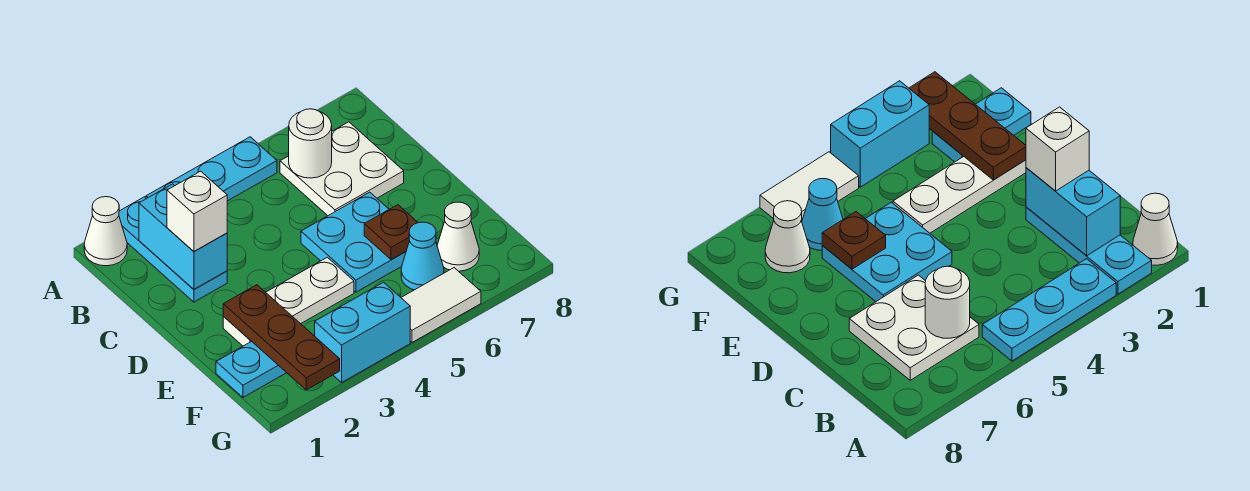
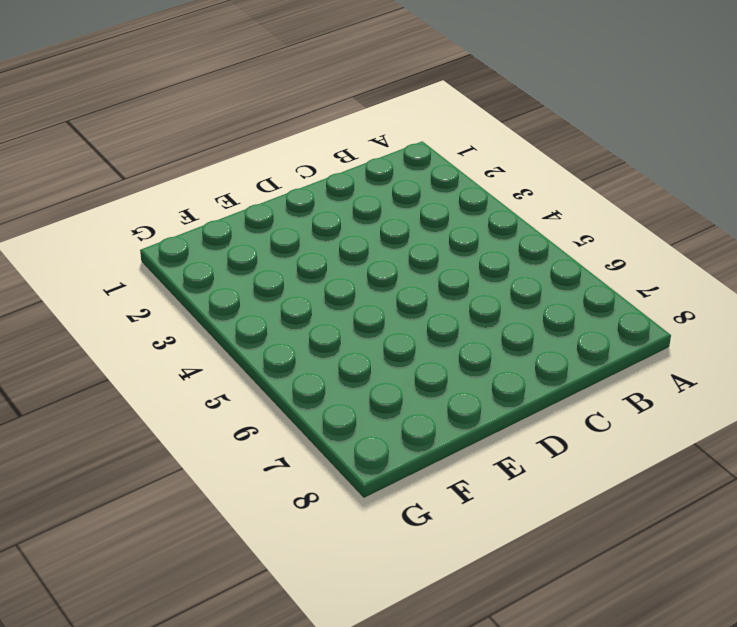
none -> white cone A1 level 1
none -> cyan plate A2:C2 level 1
none -> cyan plate A3:A5 level 1

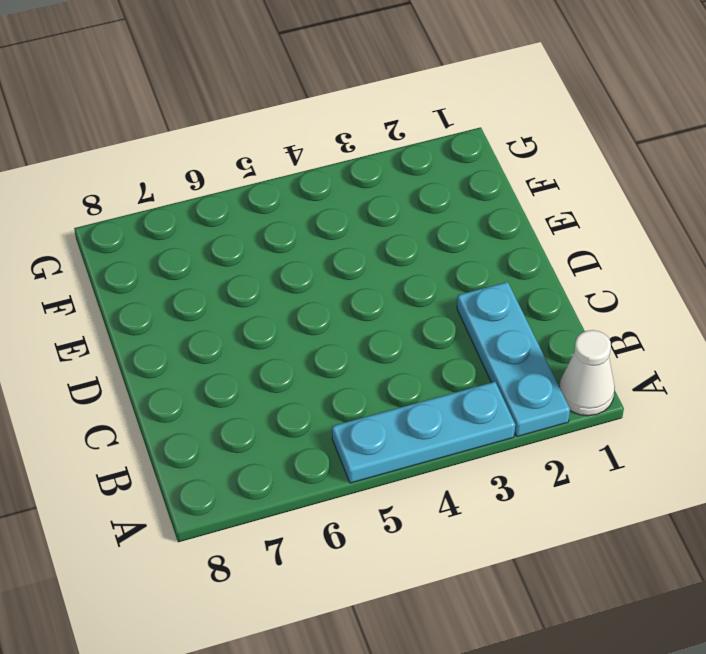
none -> white plate B6:C7 level 1
none -> cyan plate D5:E6 level 1
none -> white plate E2:E4 level 1

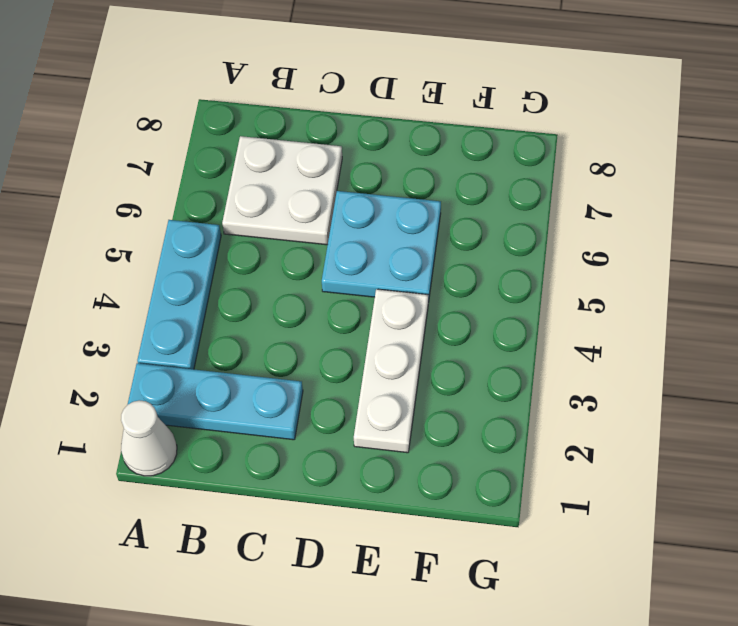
none -> cyan plate F1:F2 level 1
none -> cyan cone F6 level 1
none -> white cone F7 level 1

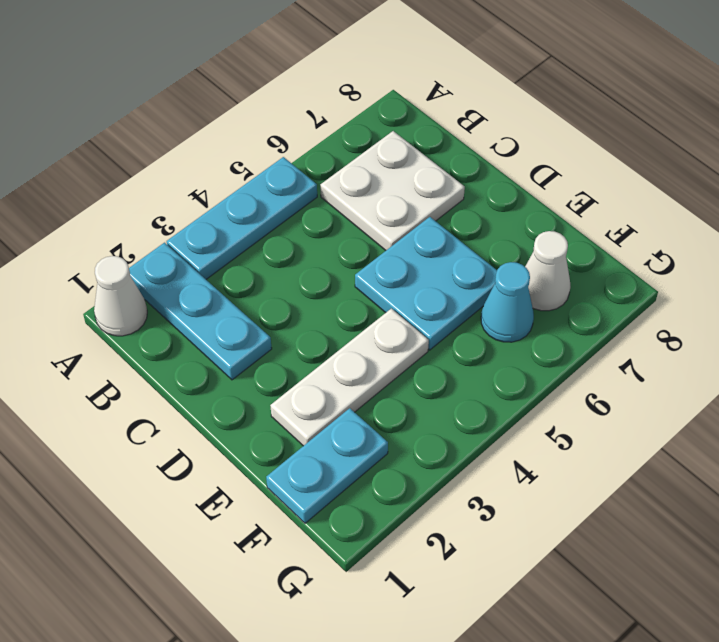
none -> cyan brick G3:G4 level 1
none -> white tile G5:G6 level 1
none -> cyan brick B2:C2 level 2

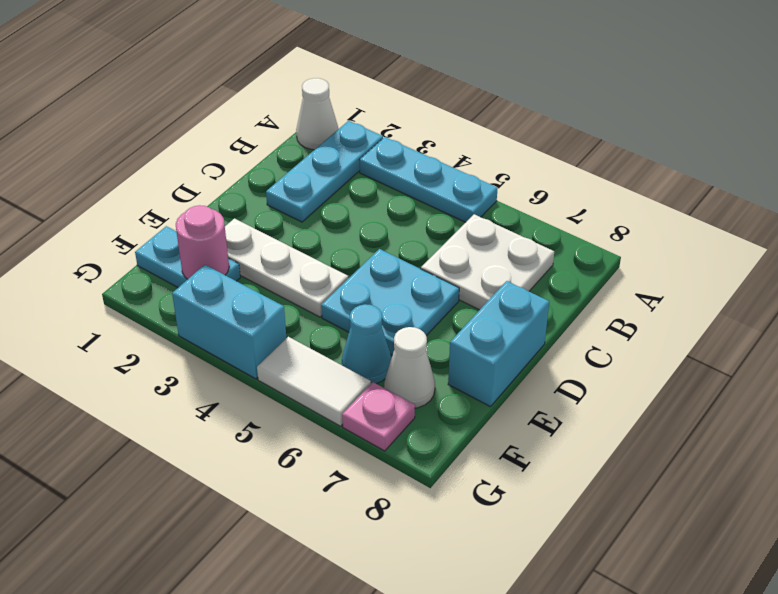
cyan brick D8:E8 level 1 -> cyan brick B2:C2 level 2
pink round brick F2 level 2 -> brown plate E2:G2 level 2
pink plate G7 level 1 -> none
none -> white round brick B6 level 2
none -> brown plate E6 level 2
none -> white brick C2 level 3

